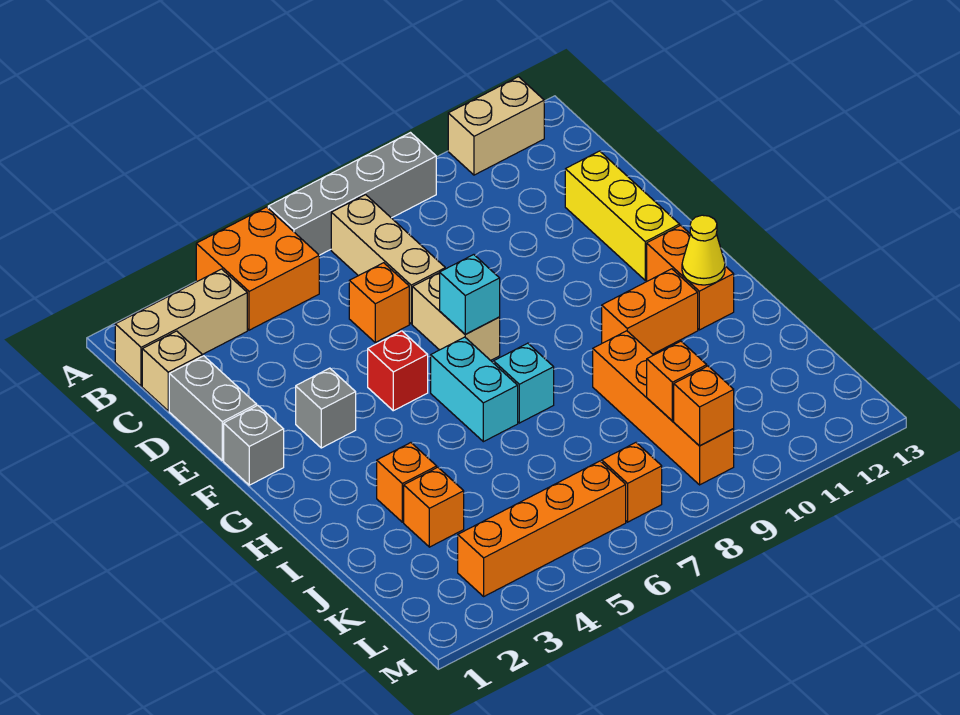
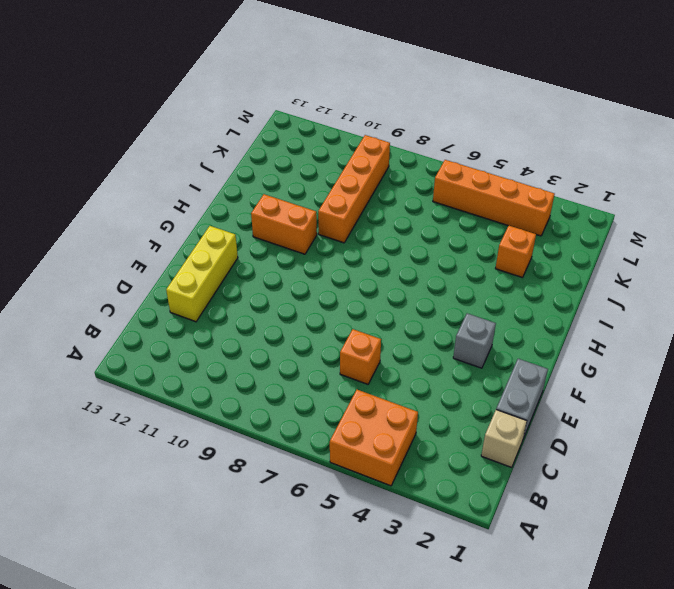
none -> grey brick A6:A9 level 1
none -> tan brick A11:A12 level 1
none -> tan brick B1:B3 level 1

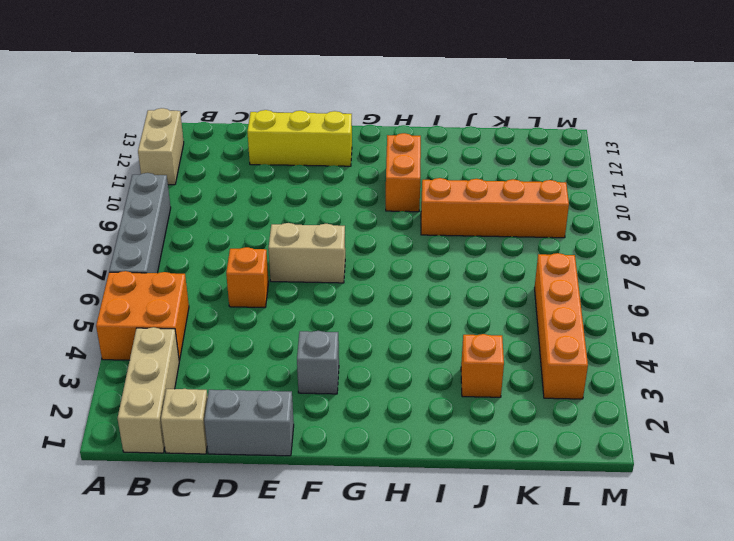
none -> tan brick B7:D7 level 1
none -> grey brick F1 level 1
none -> red brick F5 level 1

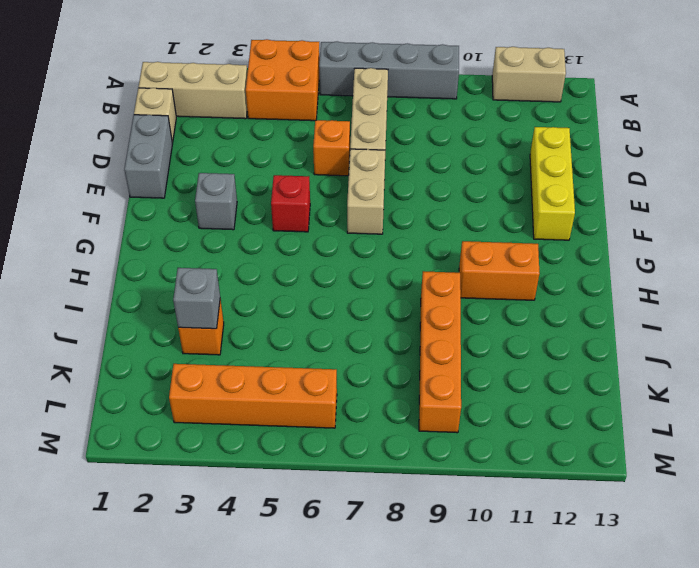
grey brick J3 level 2 -> grey brick F1 level 1
none -> cyan brick G6:H6 level 1
none -> orange brick G12:H12 level 1
none -> cyan brick H7 level 1

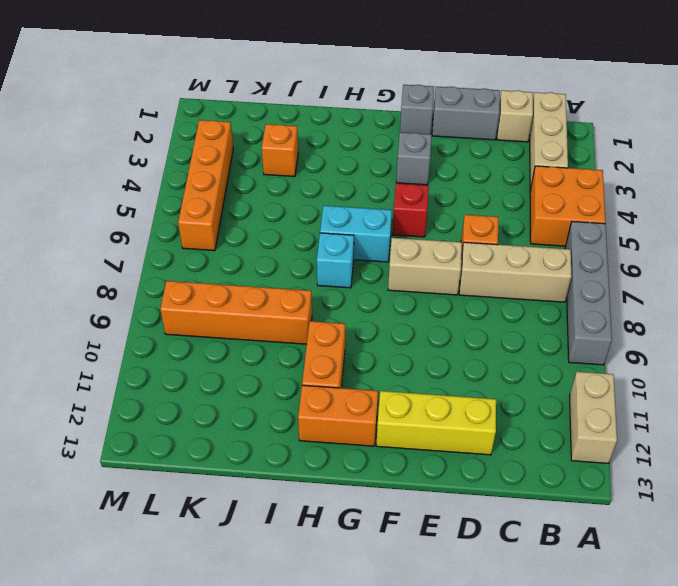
none -> orange brick I3 level 1
none -> orange brick L7 level 1
none -> cyan brick F7 level 2

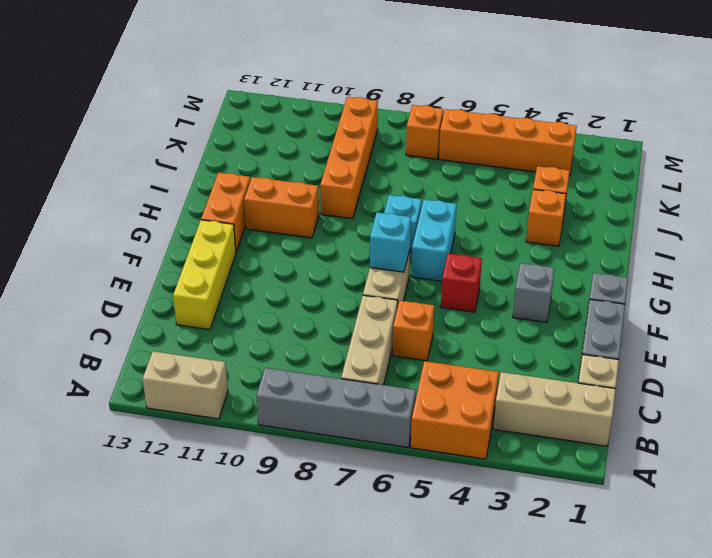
none -> yellow cone H12 level 2
none -> orange brick K9 level 2
none -> orange brick L9 level 2

